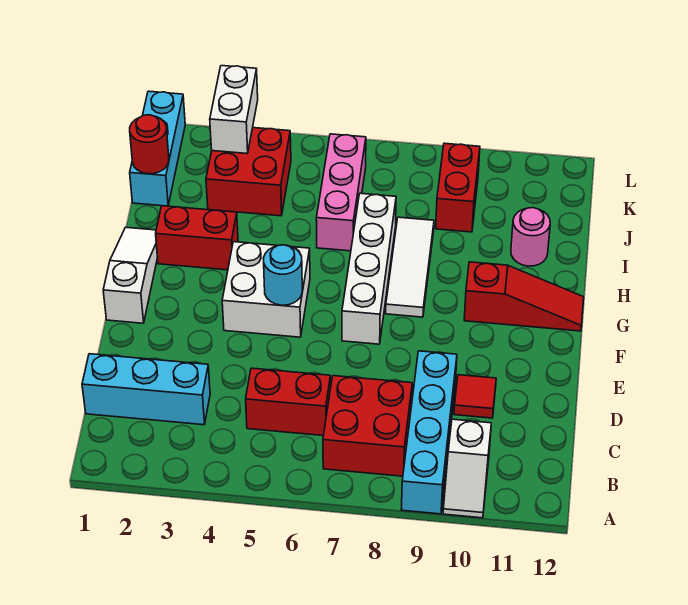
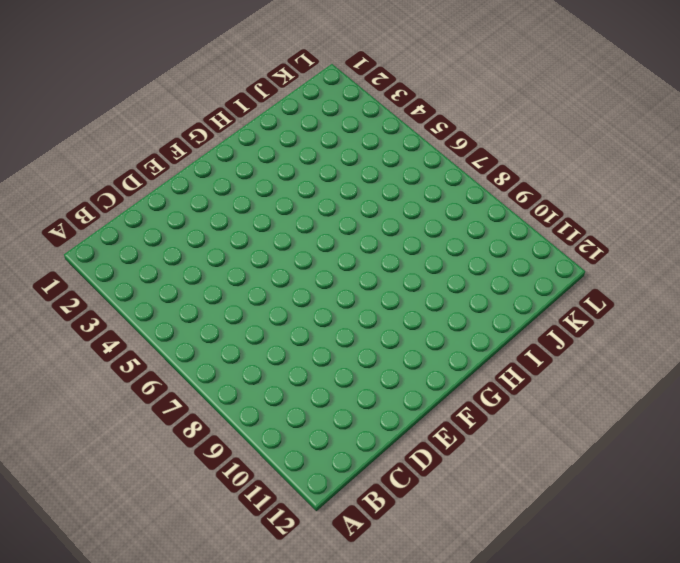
none -> cyan brick A9:D9 level 1
none -> white slope A10:B10 level 1 top B
none -> red brick B7:C8 level 1

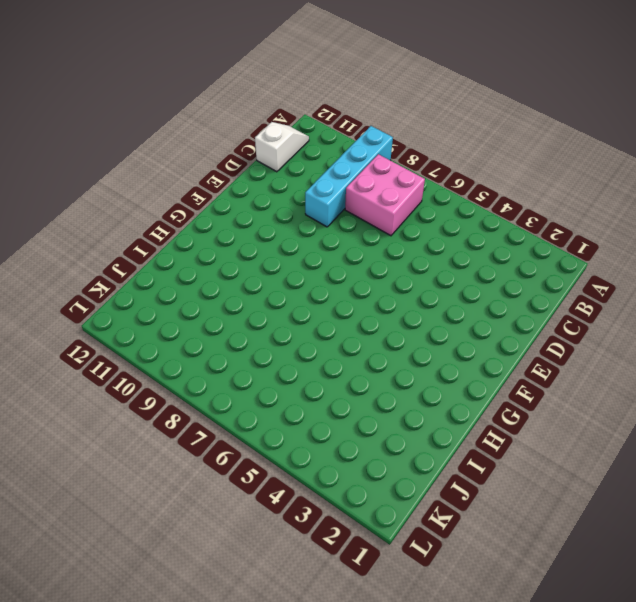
pink brick B7:C8 level 1 -> red brick B7:C8 level 1
white slope B12:C12 level 1 top C -> white slope A10:B10 level 1 top B
none -> cyan brick C1:C3 level 1
none -> red brick C5:C6 level 1
none -> red tile D10 level 1

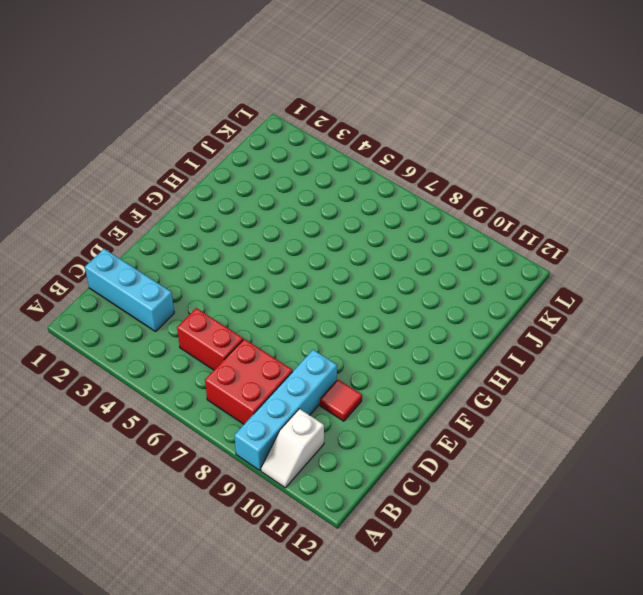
none -> white slope F1:H1 level 1 top F
none -> white brick F4:G5 level 1
none -> white brick F7:I7 level 1

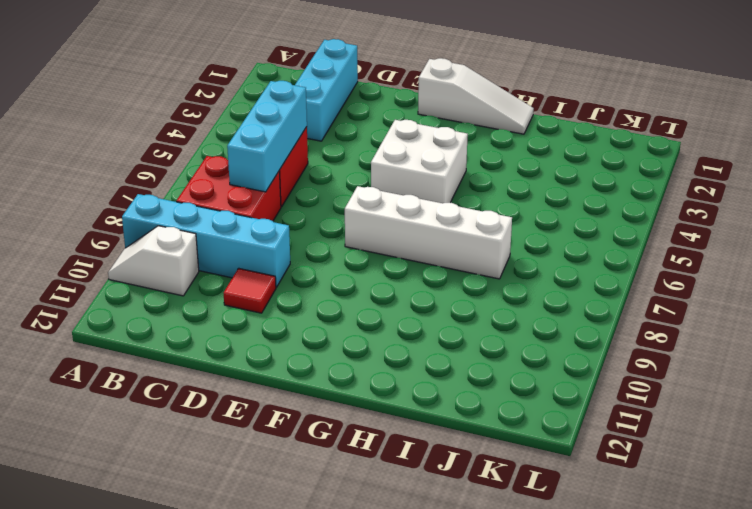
cyan brick C5:C7 level 2 -> cyan brick J1:L1 level 1
none -> white tile G8:I8 level 1
none -> red slope G10:G12 level 1 top 10
none -> red brick H2:H3 level 1

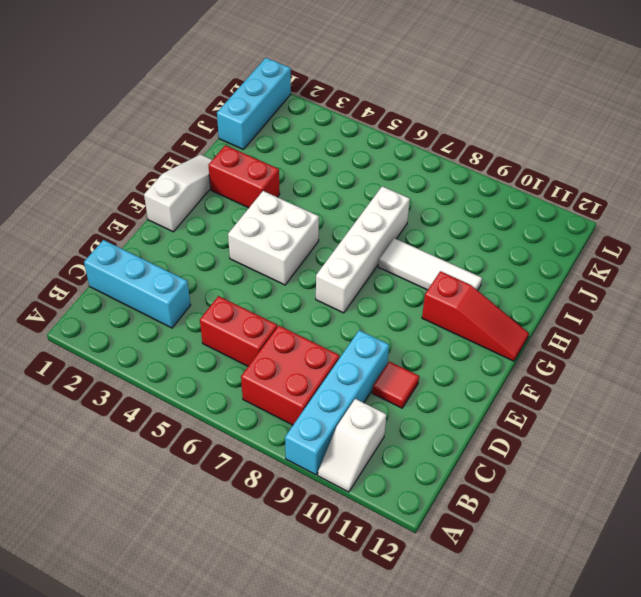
white tile H8:H10 level 1 -> white tile G8:I8 level 1
none -> pink brick I6:K6 level 1
none -> pink round brick I11 level 1
none -> red brick J3:K4 level 1

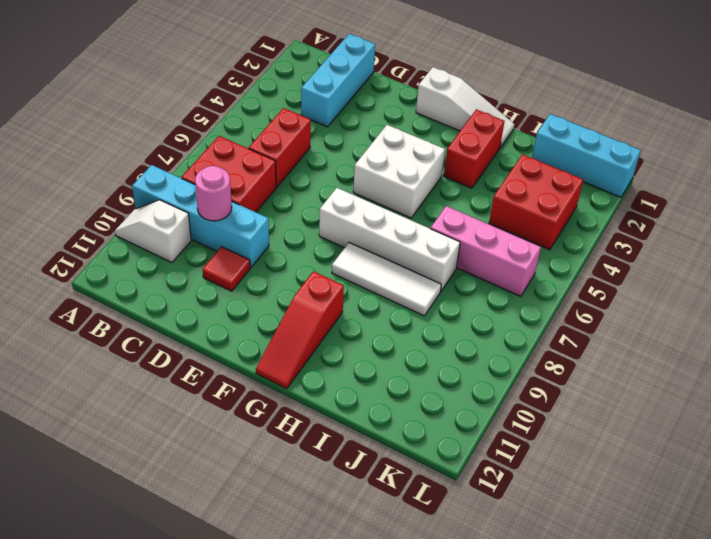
pink round brick C9 level 2 -> pink round brick I11 level 1
none -> red brick J9:K9 level 1
none -> cyan round brick F5 level 2
none -> red round brick J1 level 2

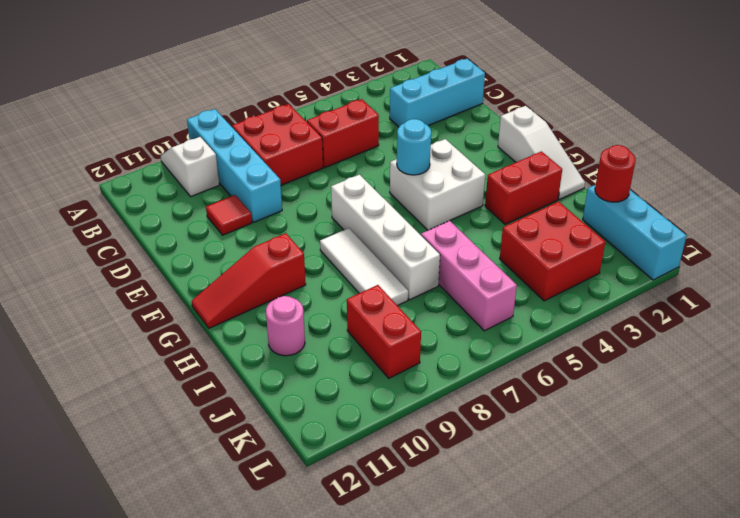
none -> white brick K3:L3 level 2

